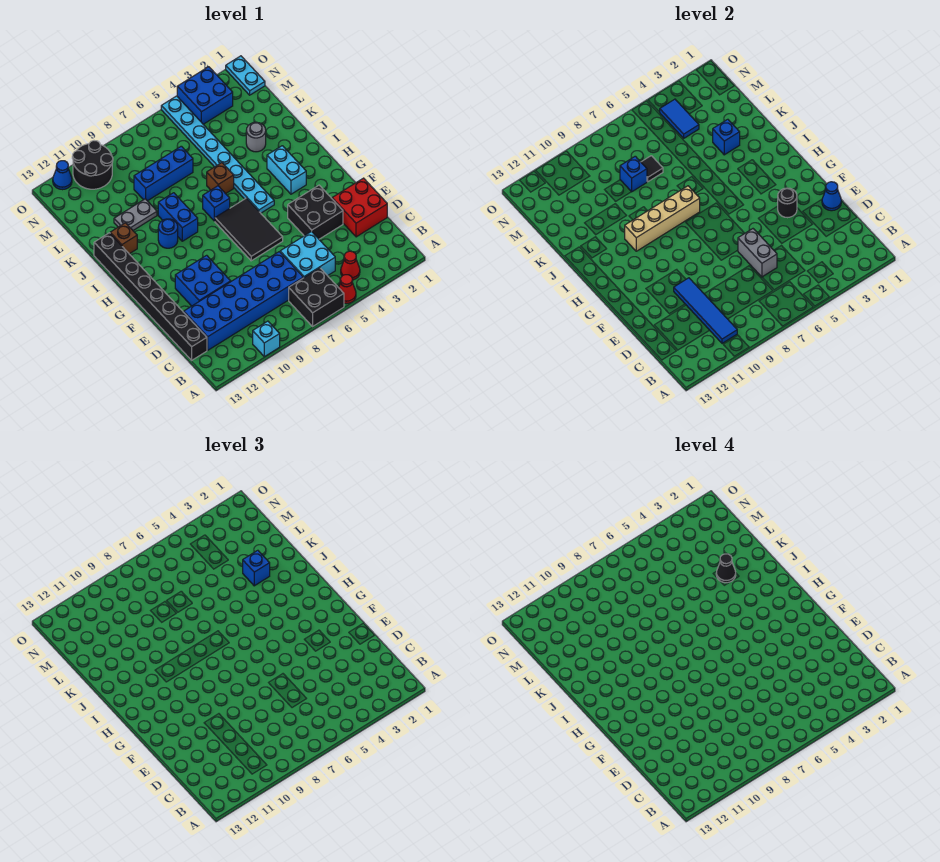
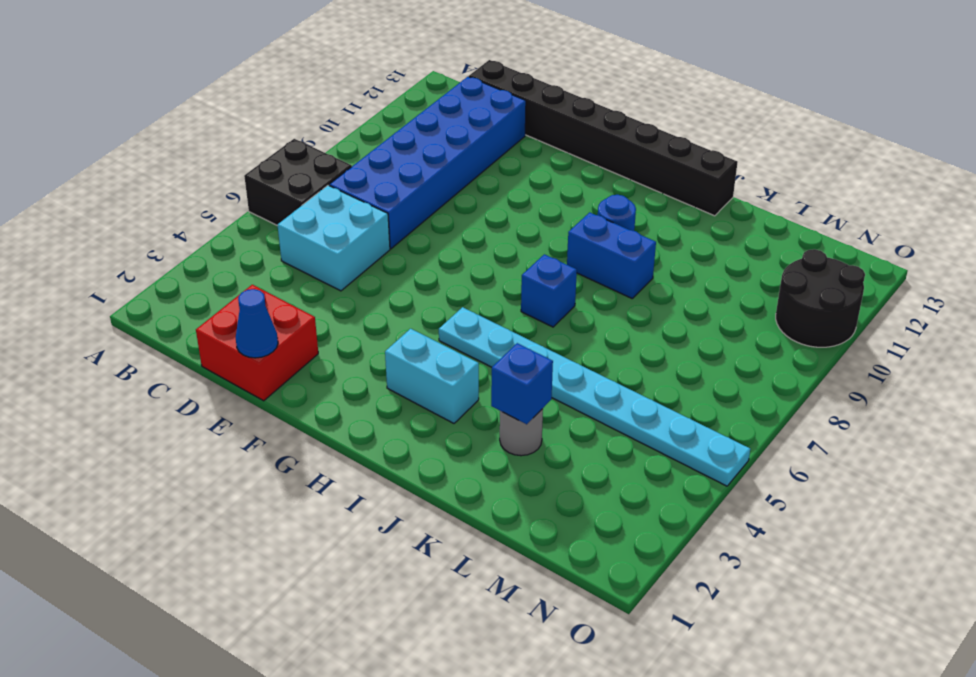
none -> red cone A5 level 1
none -> cyan brick A10 level 1
none -> red cone B4 level 1
none -> black brick E3:F4 level 1

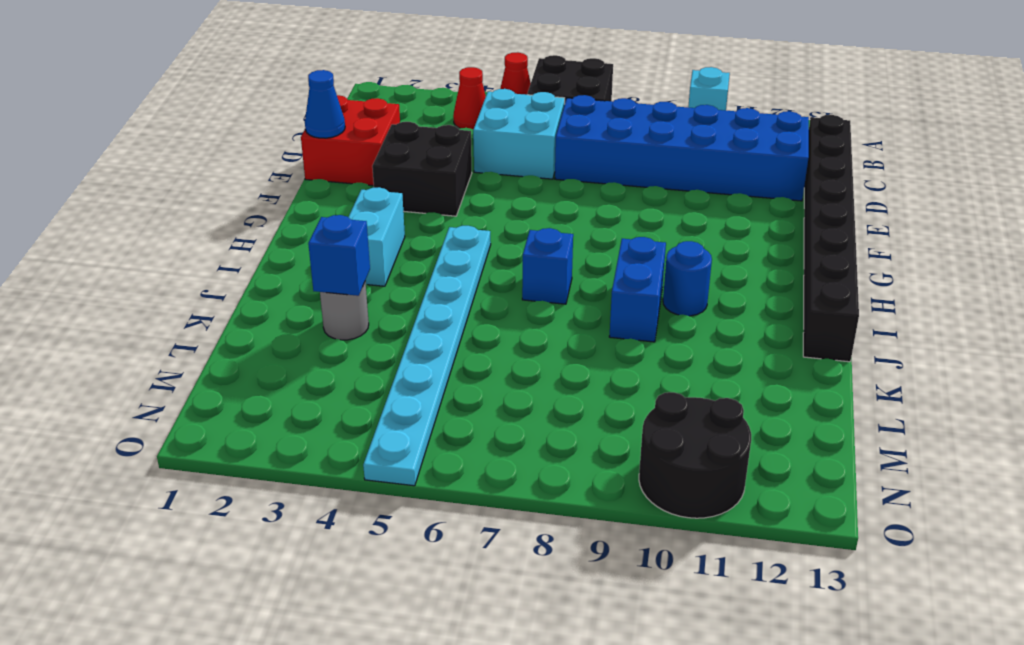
none -> blue brick E10:F11 level 1
none -> black tile F6:H7 level 1
none -> brown brick J6 level 1
none -> brown brick J12 level 1

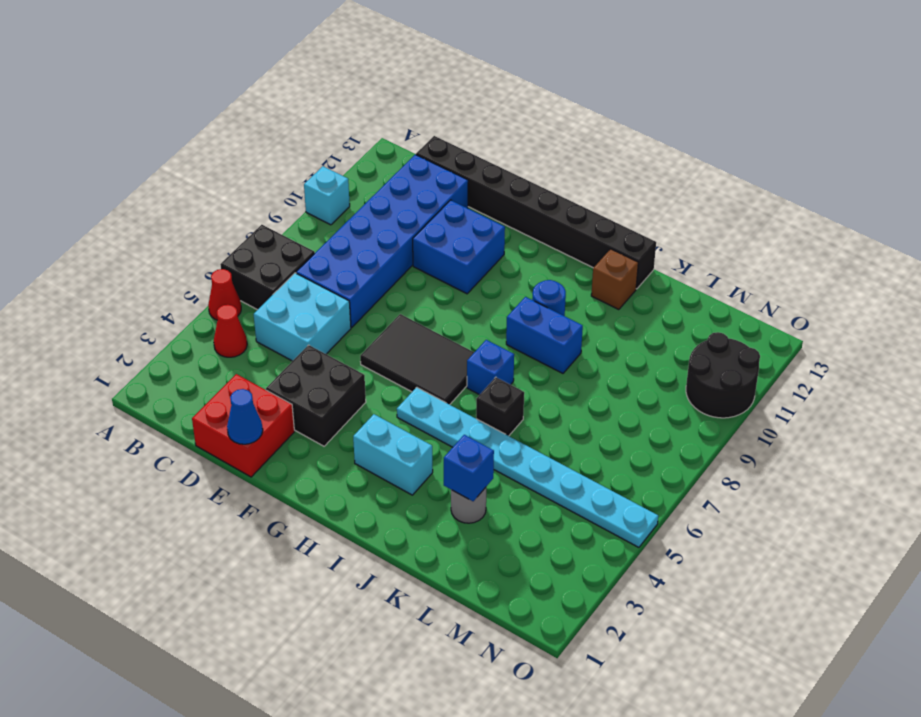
black brick J6 level 1 -> brown brick J6 level 1
none -> grey plate K10:K11 level 1
none -> blue brick L7:L9 level 1
none -> cyan plate N1:O1 level 1
none -> blue brick N3:O4 level 1

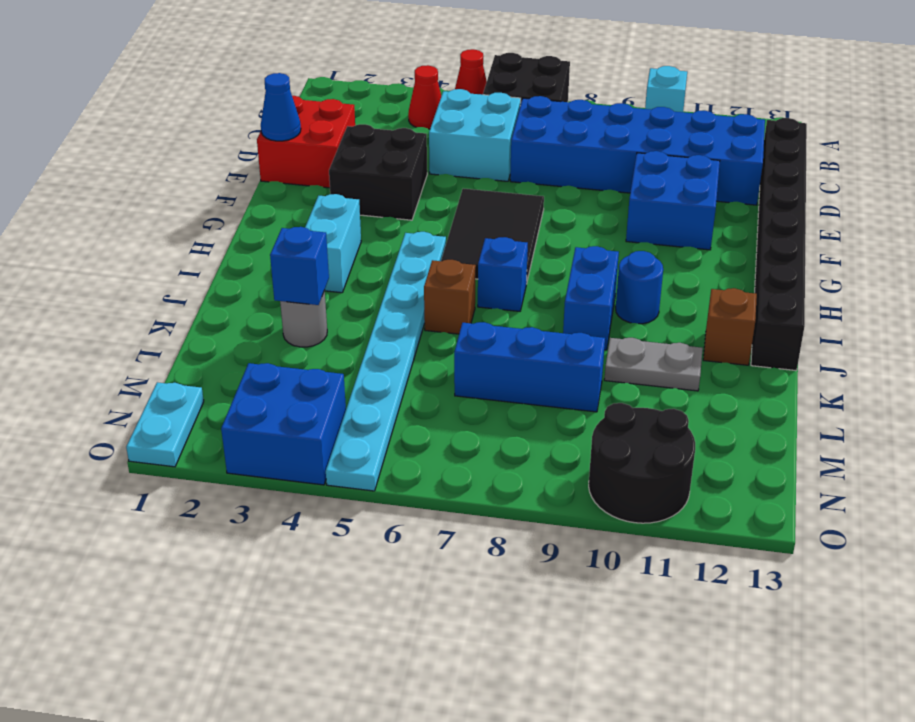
none -> blue cone O12 level 1
none -> blue tile B10:E10 level 2
none -> grey brick D6:E6 level 2
none -> black round brick F3 level 2

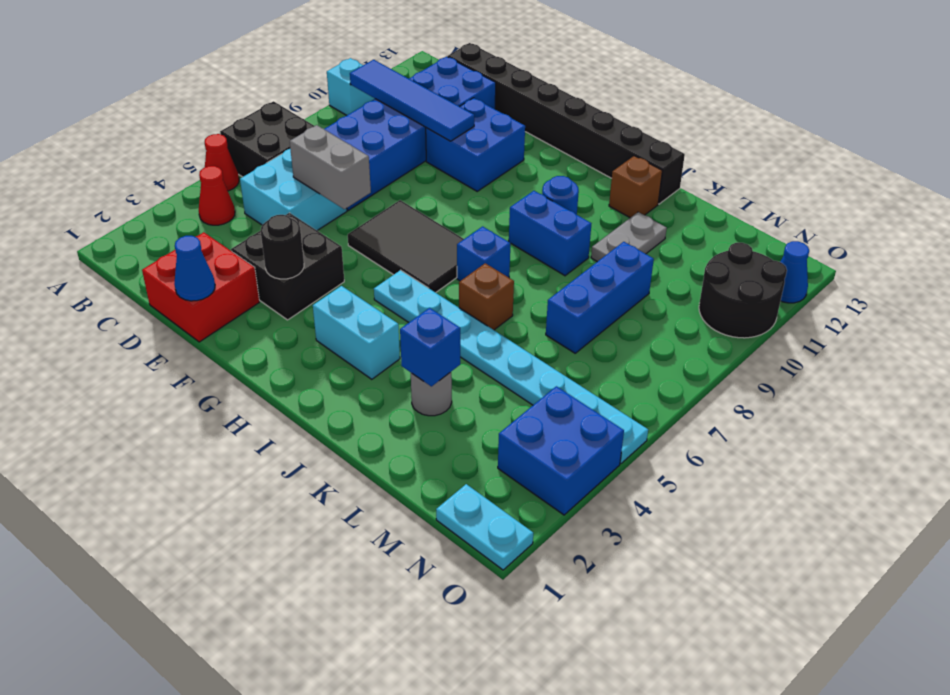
none -> tan brick I7:I10 level 2
none -> black tile L7 level 2
none -> blue brick L8 level 2
none -> blue tile M4:N4 level 2

